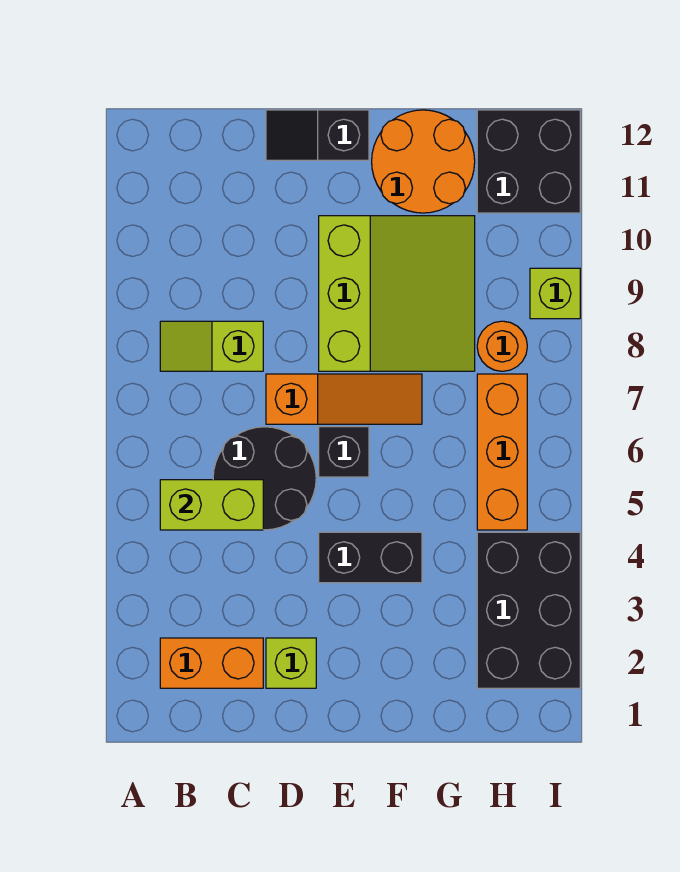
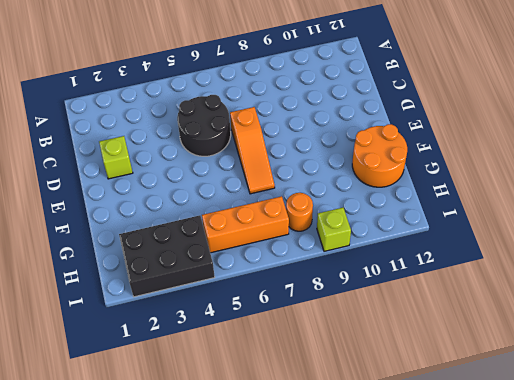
none -> orange brick B2:C2 level 1
none -> lime slope B8:C8 level 1 top C
none -> black slope D12:E12 level 1 top E

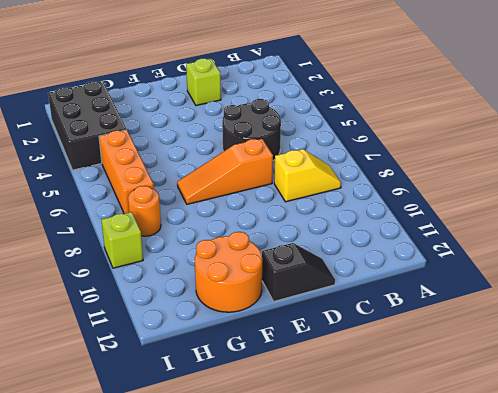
yellow slope B8:C8 level 1 top C -> lime slope B8:C8 level 1 top C
none -> orange brick B2:C2 level 1
none -> black brick E4:F4 level 1
none -> black brick E6 level 1

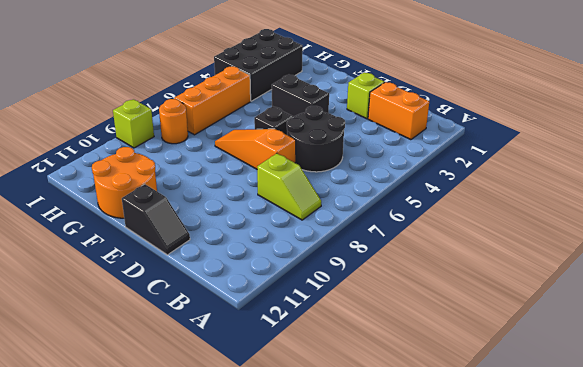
none -> lime slope E8:G10 level 1 top E
none -> black brick H11:I12 level 1
none -> lime brick B5:C5 level 2

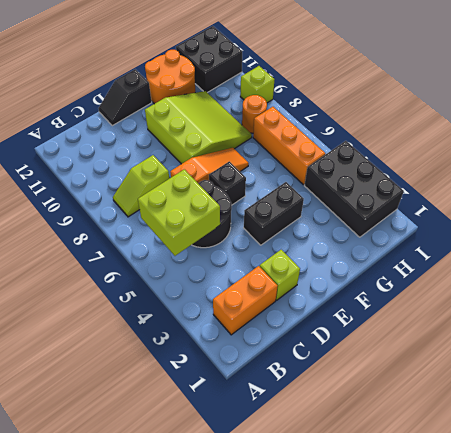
lime brick B5:C6 level 2 -> lime brick B5:C5 level 2

